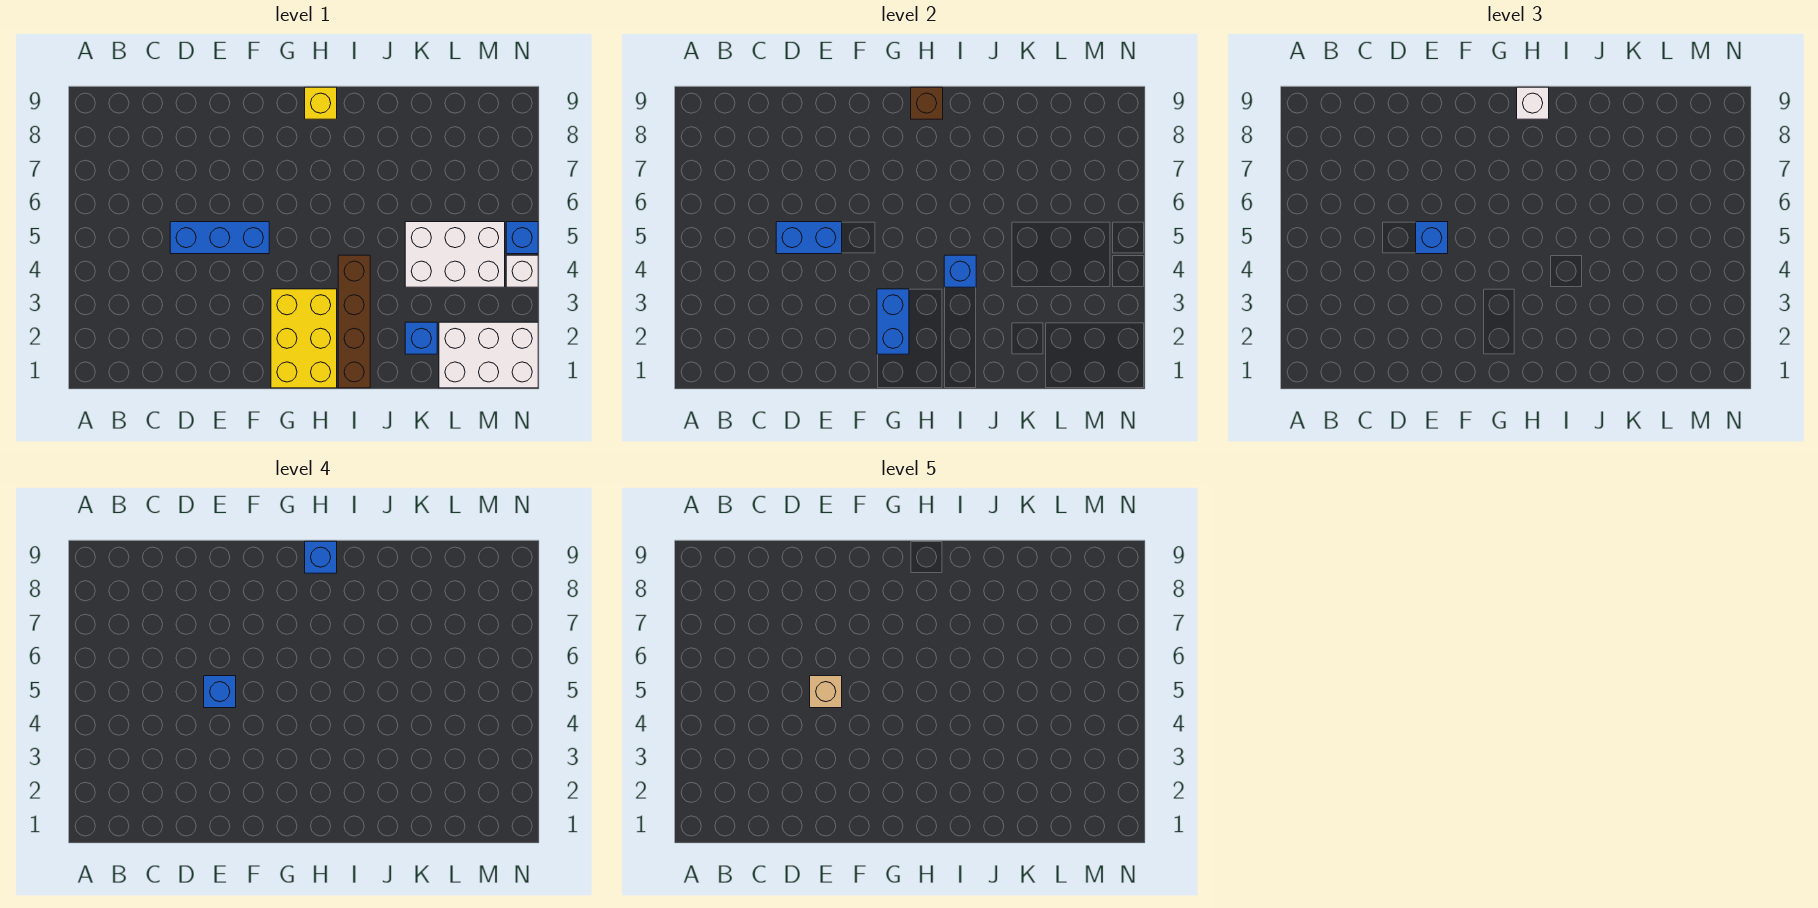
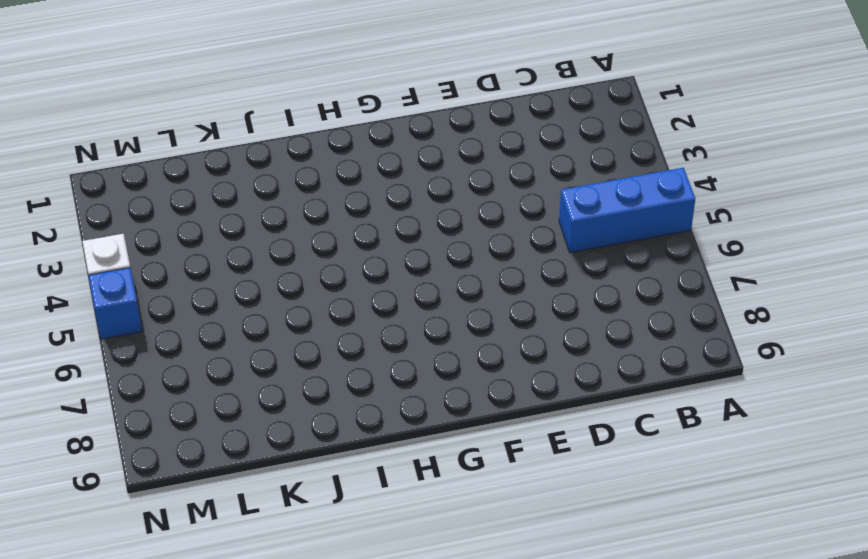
blue brick A5:C5 level 1 -> blue brick D5:F5 level 1
none -> yellow brick G1:H3 level 1
none -> yellow brick H9 level 1
none -> brown brick I1:I4 level 1

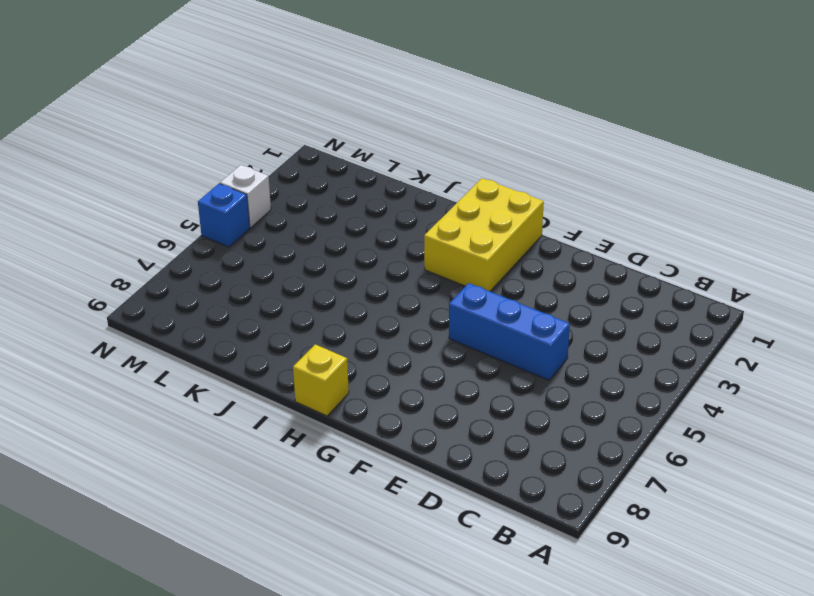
none -> brown brick I1:I4 level 1
none -> blue brick K2 level 1
none -> white brick K4:M5 level 1

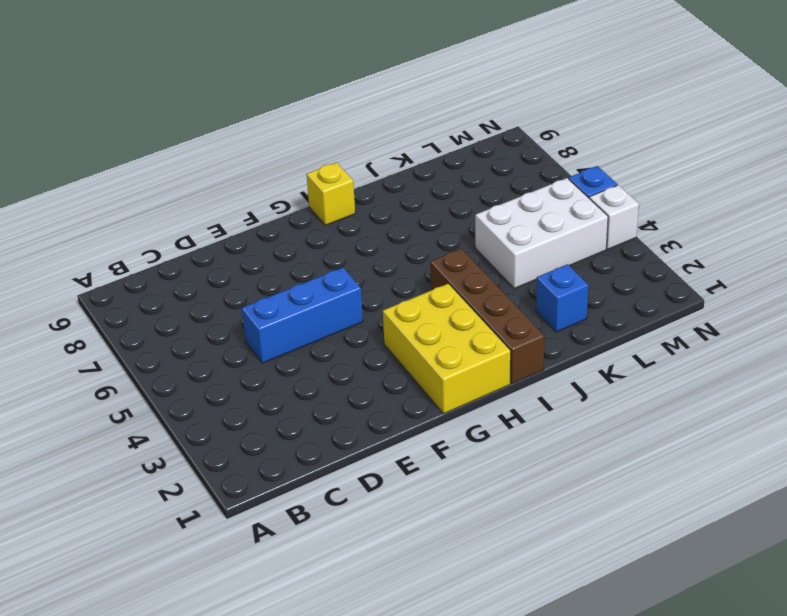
none -> white brick L1:N2 level 1
none -> blue brick D5:E5 level 2
none -> blue brick G2:G3 level 2

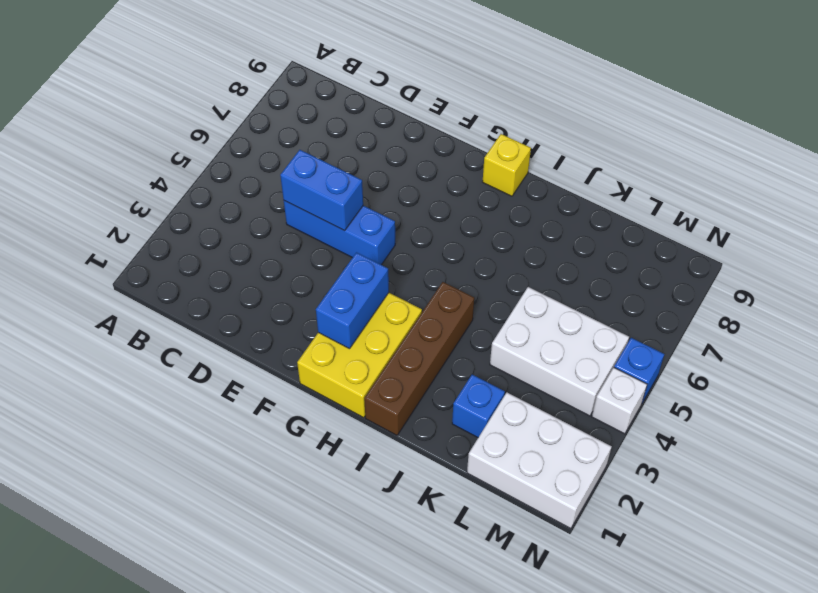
none -> brown brick H9 level 2
none -> blue brick I4 level 2
none -> blue brick E5 level 3

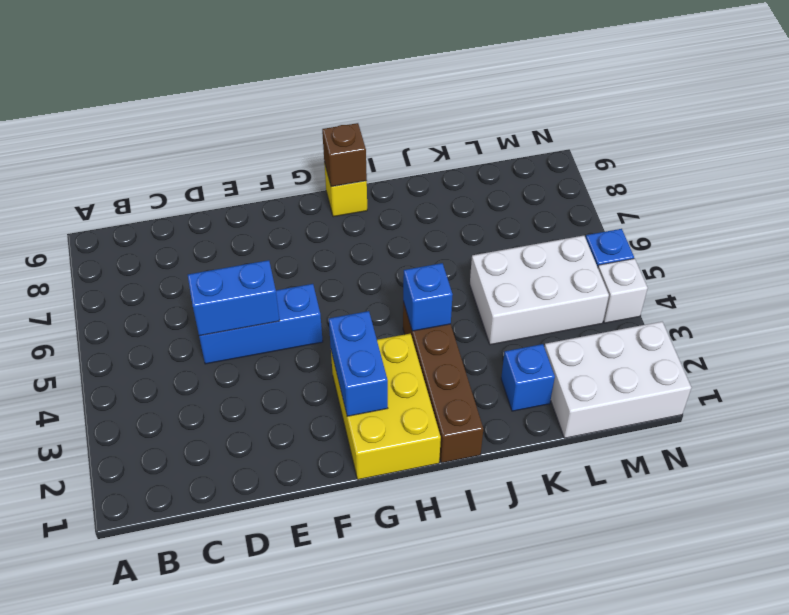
none -> blue brick E5 level 3
none -> white brick H9 level 3
none -> blue brick E5 level 4

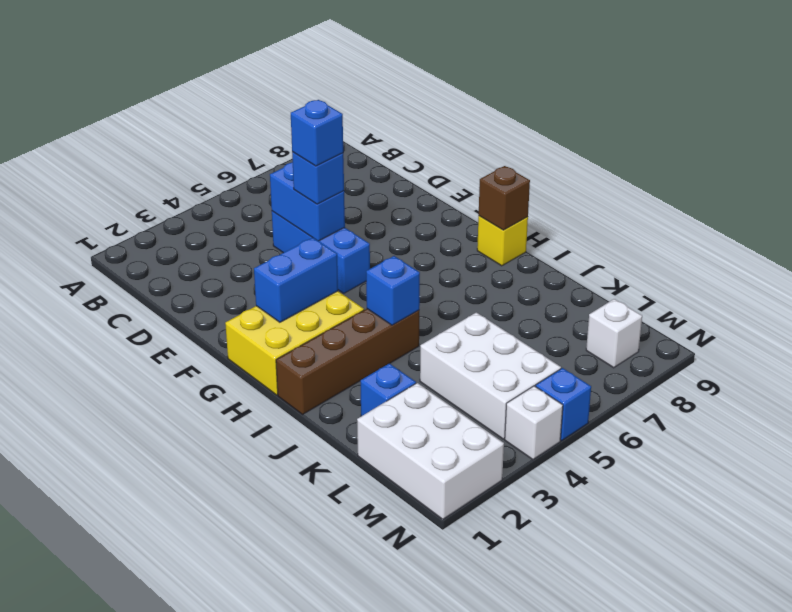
white brick M8 level 1 -> white brick H9 level 3
none -> blue brick H9 level 4
none -> tan brick E5 level 5

